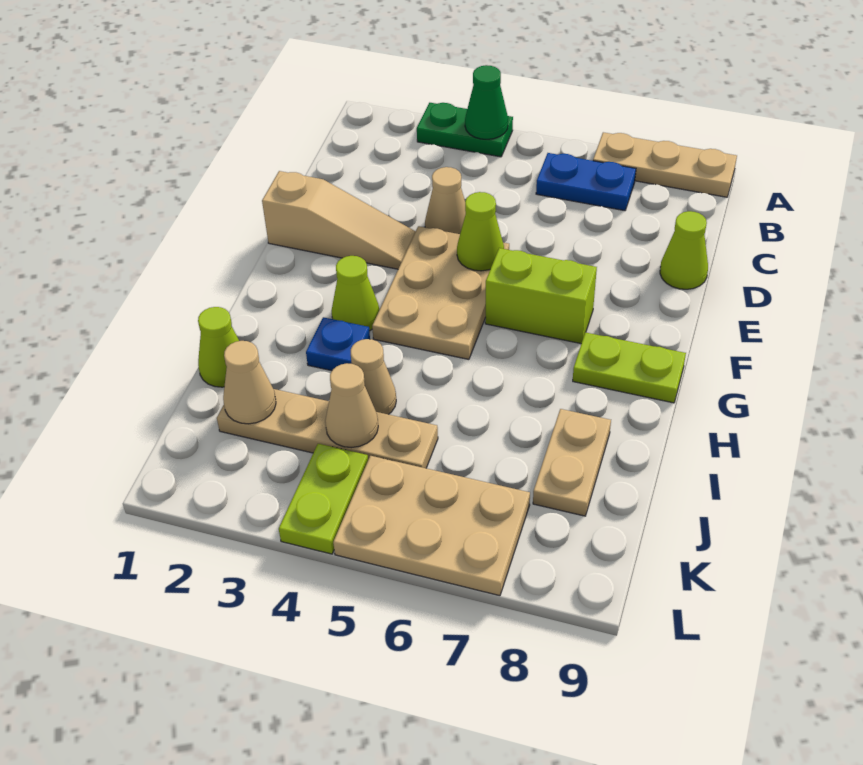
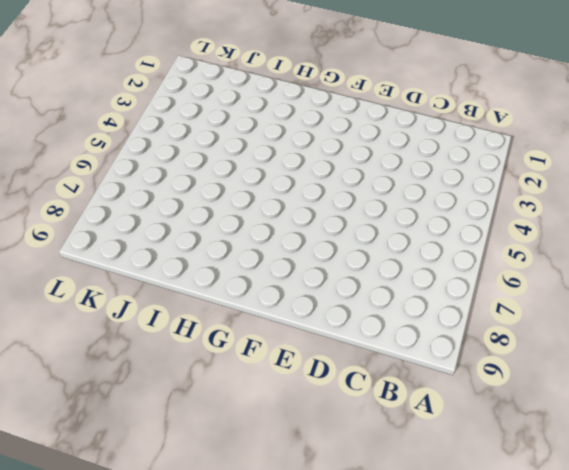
none -> green plate A3:A4 level 1
none -> tan plate A7:A9 level 1
none -> blue plate B6:B7 level 1

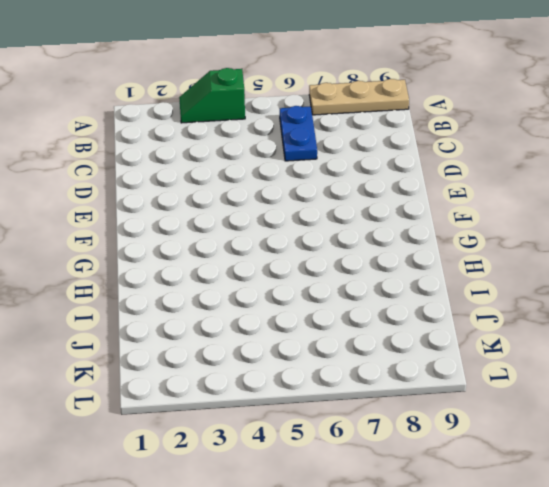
green slope A3:A4 level 1 top 4 -> green plate A3:A4 level 1
blue plate B6:C6 level 1 -> blue plate B6:B7 level 1
none -> tan cone D4 level 1
none -> lime cone D9 level 1
none -> tan slope E1:E3 level 1 top 1

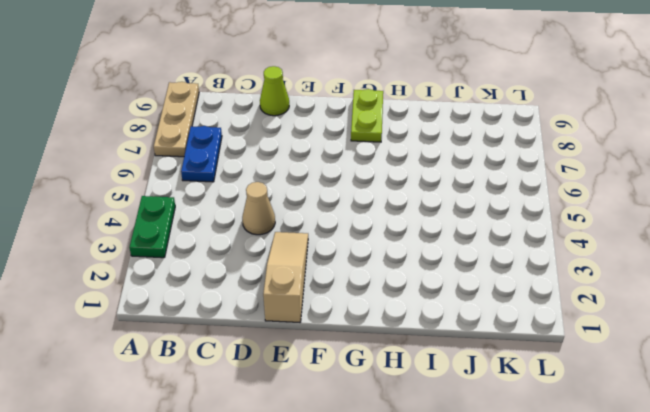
none -> tan plate E4:G5 level 1
none -> lime brick F6:F7 level 1
none -> lime cone G3 level 1

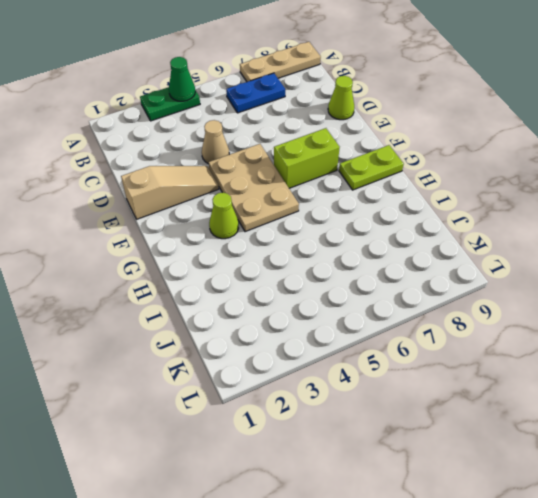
none -> blue plate H3 level 1
none -> lime cone I1 level 1
none -> tan cone I4 level 1

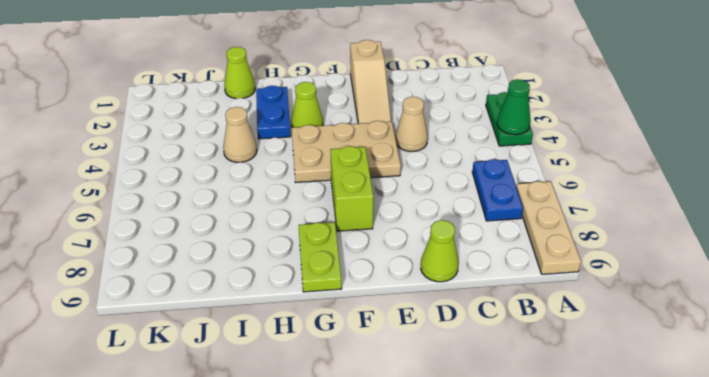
blue plate H2:H3 level 1 -> blue plate H3 level 1
none -> tan plate I8:J8 level 1
none -> tan plate J2:J5 level 1
none -> lime plate K4:L4 level 1

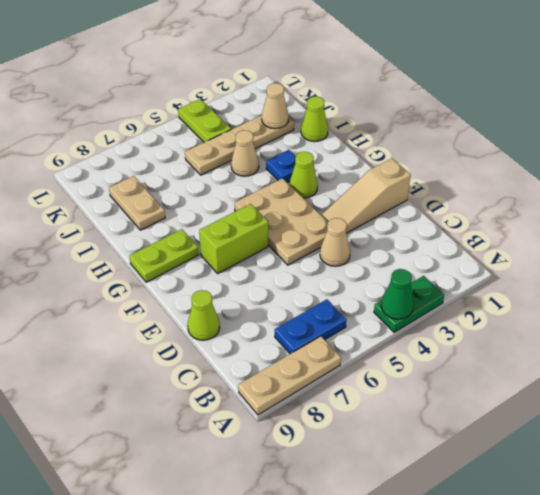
none -> tan plate K5:L7 level 1
none -> lime cone E5 level 2
none -> tan cone J4 level 2

